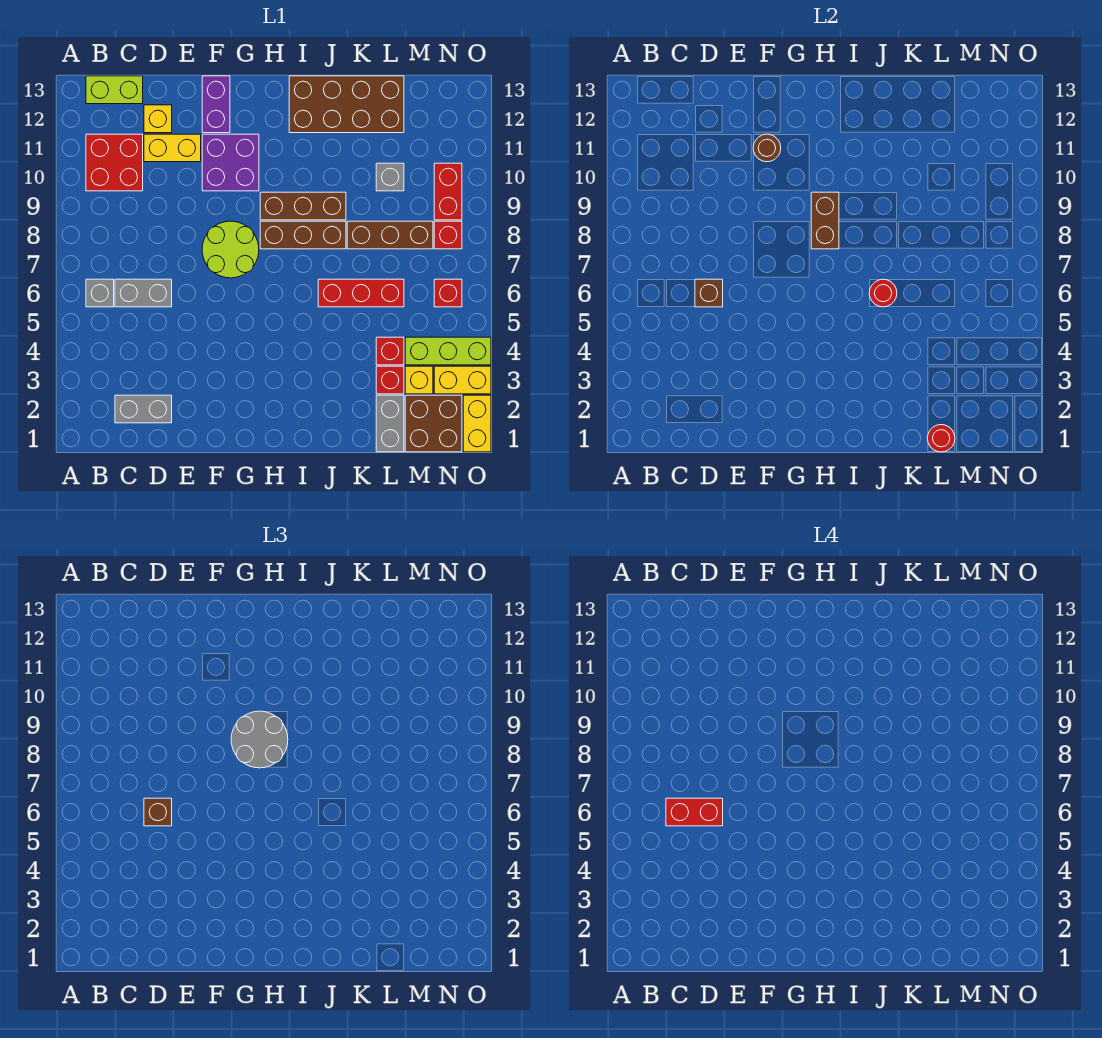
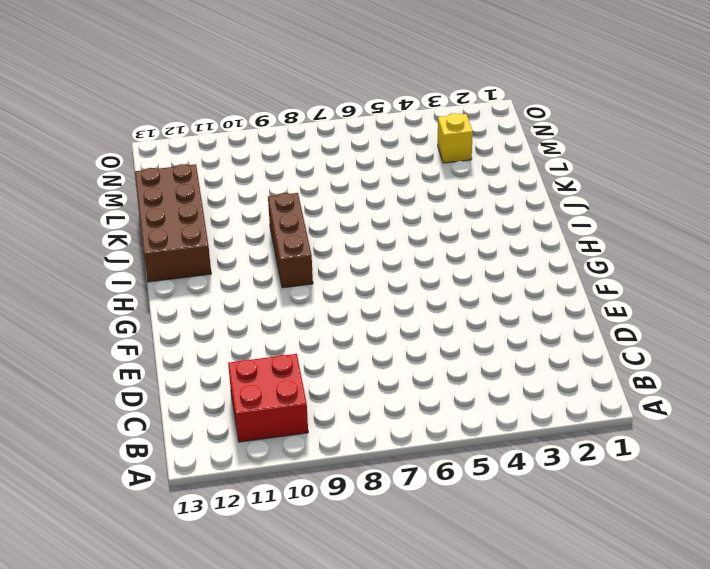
none -> grey brick B6 level 1
none -> lime brick B13:C13 level 1
none -> grey brick C2:D2 level 1
none -> grey brick C6:D6 level 1

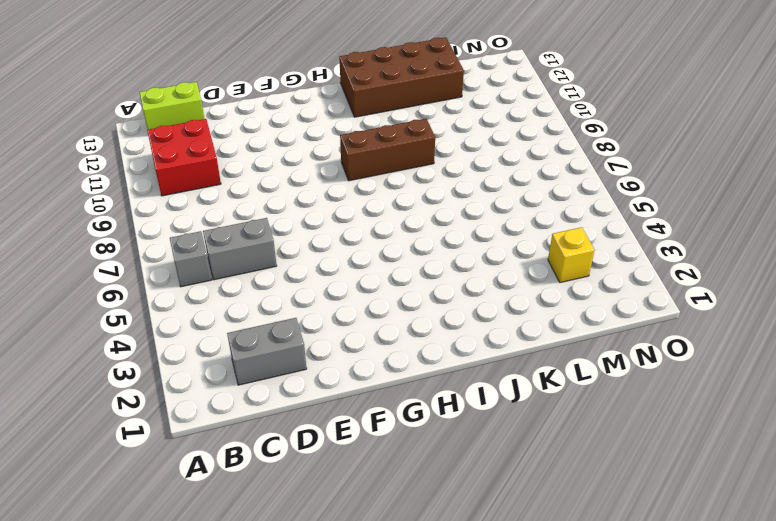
none -> yellow brick D11:E11 level 1
none -> yellow brick D12 level 1
none -> lime round brick F7:G8 level 1
none -> purple brick F10:G11 level 1

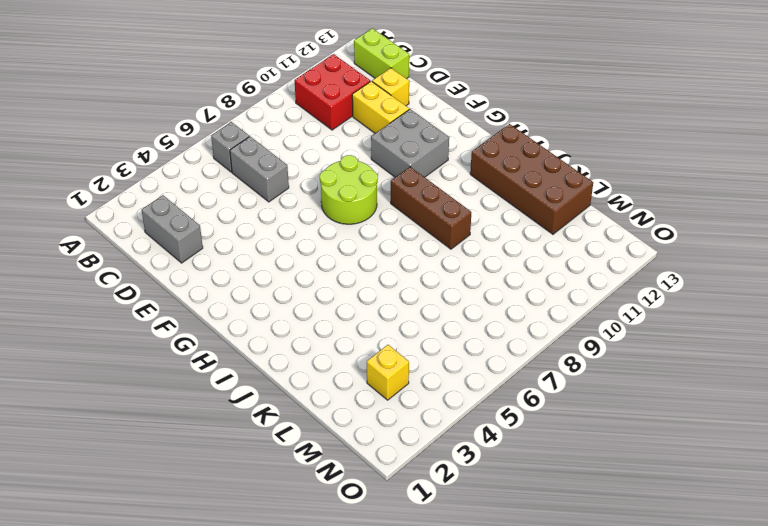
grey brick F10:G11 level 1 -> purple brick F10:G11 level 1
none -> purple brick F12:F13 level 1
none -> brown brick H8:J8 level 1
none -> red brick J6:L6 level 1
none -> brown brick K8:M8 level 1

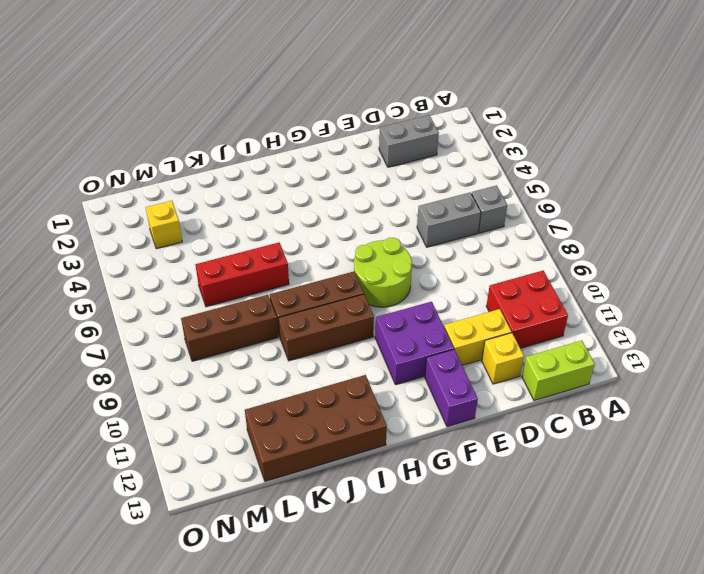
none -> grey brick L1:L2 level 1
none -> red brick L3 level 1
none -> red brick L4 level 1
none -> grey brick L10 level 1

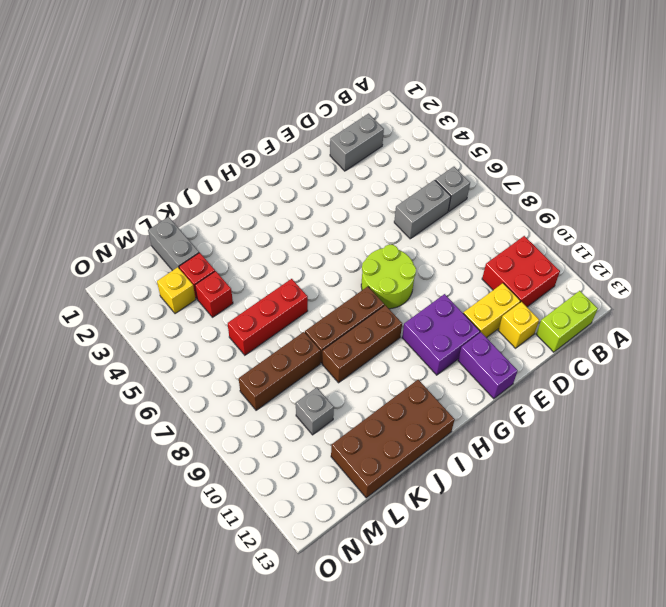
none -> brown brick M1:N2 level 1
none -> lime brick M4:O4 level 1
none -> yellow brick N3:O3 level 1
none -> red brick N6 level 1

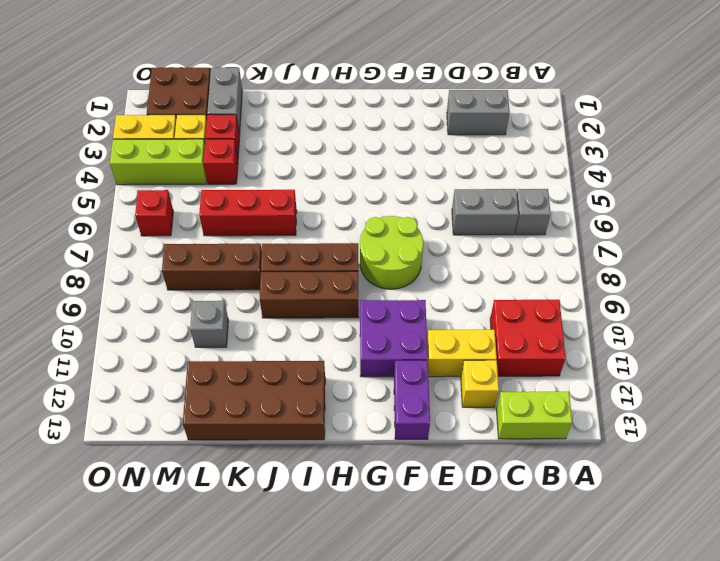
none -> red brick N8 level 1
none -> red brick N9:N10 level 1
none -> yellow brick O1:O2 level 1
none -> brown brick D6 level 2

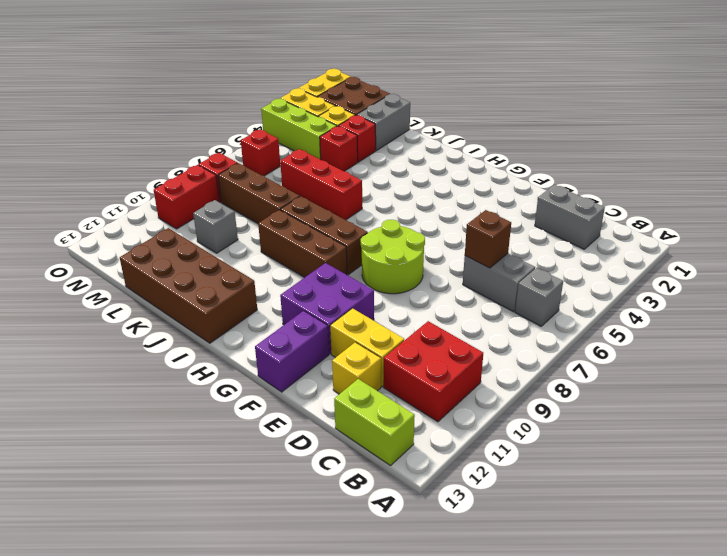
none -> brown round brick F11 level 2
none -> brown brick H8:H9 level 2
none -> red round brick J6 level 2
none -> red round brick L1 level 2

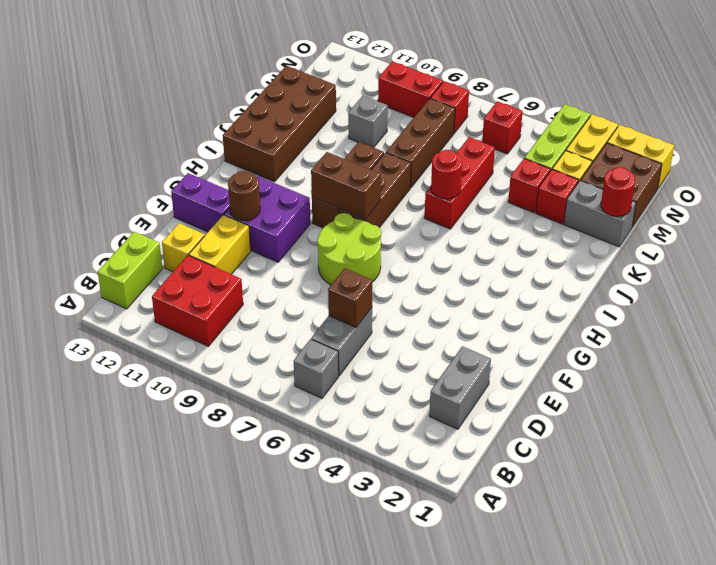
none -> brown brick D6 level 3
none -> grey round brick G8:H9 level 3
none -> red brick C6:D6 level 4

